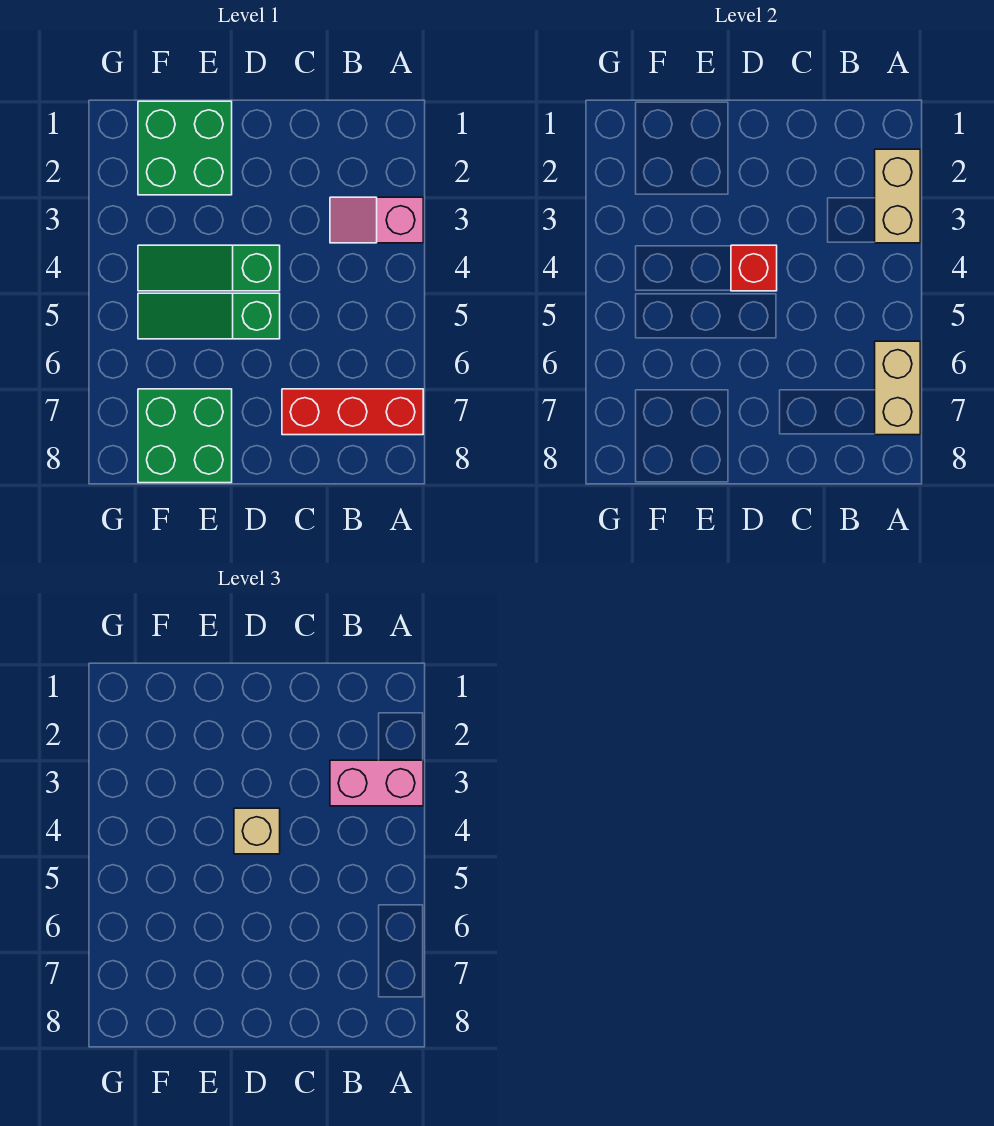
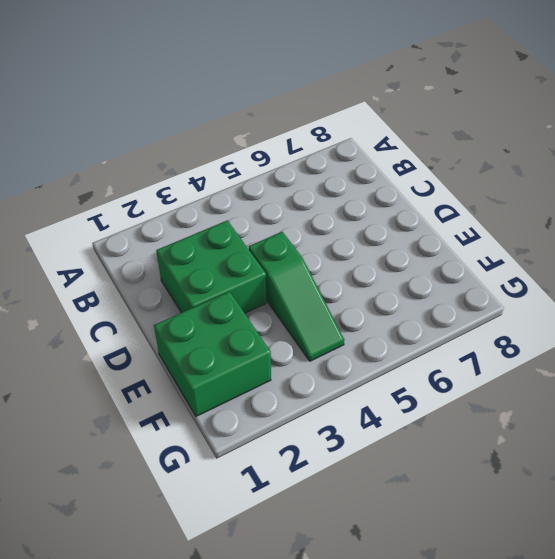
green brick C2:D3 level 1 -> green brick E7:F8 level 1
none -> pink slope A3:B3 level 1 top A
none -> red brick A7:C7 level 1

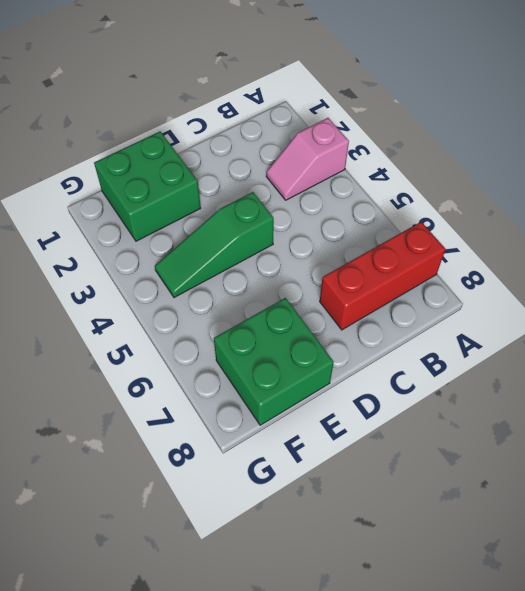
none -> green slope D5:F5 level 1 top D
none -> tan brick A2:A3 level 2

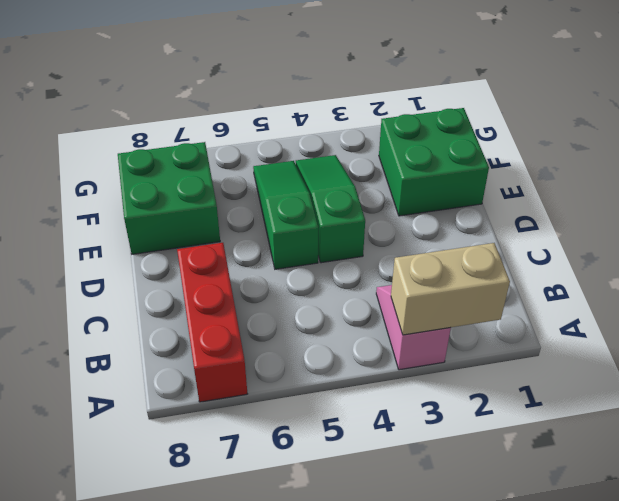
none -> tan brick A6:A7 level 2
none -> red brick D4 level 2

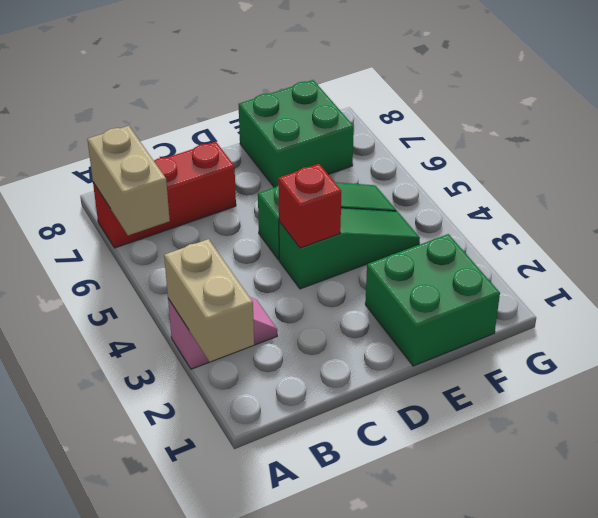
none -> pink brick A3:B3 level 3
none -> tan brick D4 level 3

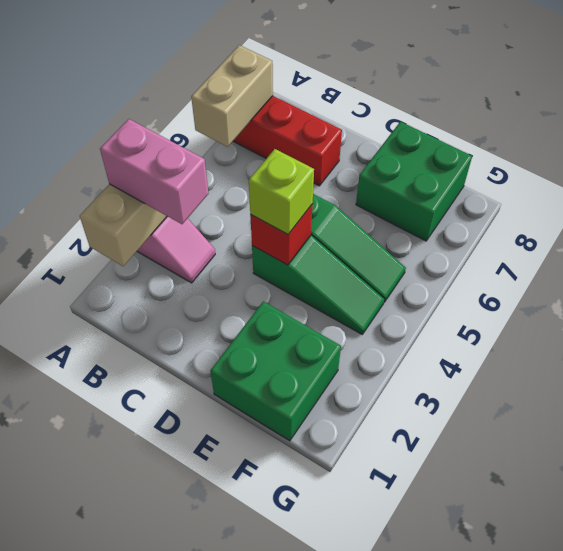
lime brick D4 level 3 -> tan brick D4 level 3

